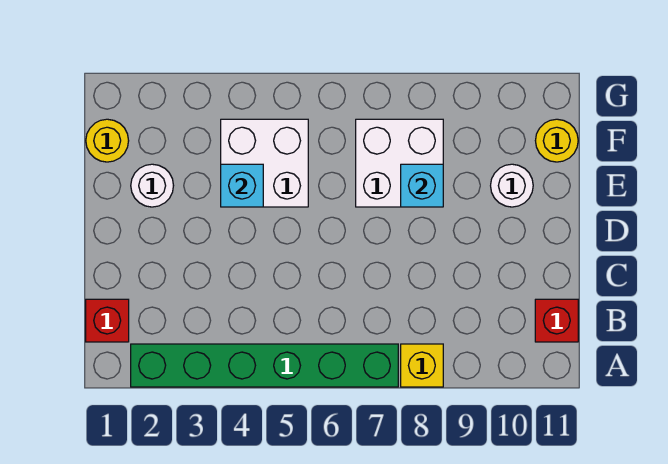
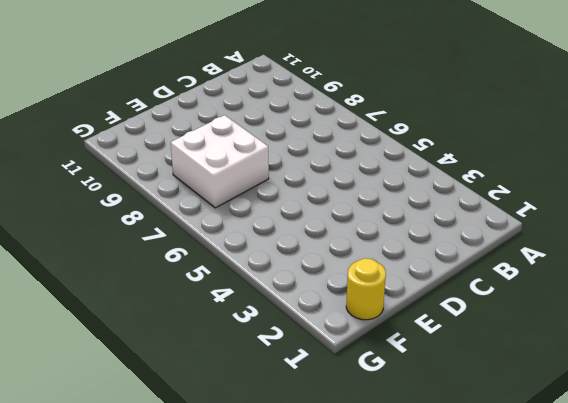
none -> green brick A2:A7 level 1
none -> yellow brick A8 level 1
none -> red brick B1 level 1

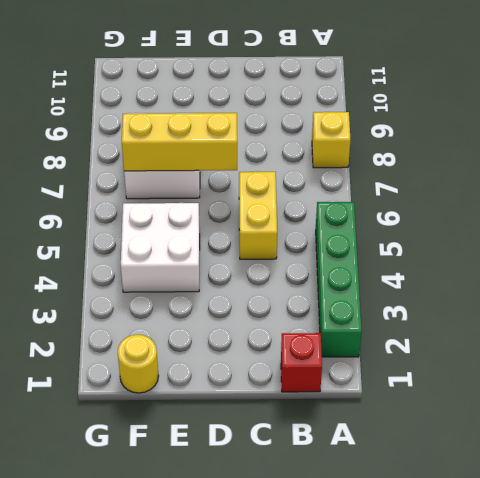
green brick A2:A5 level 1 -> green brick A2:A7 level 1
yellow brick C5:C6 level 1 -> none
yellow brick D7:F7 level 2 -> none
none -> red brick B11 level 1
none -> white round brick E2 level 1
none -> white round brick E10 level 1

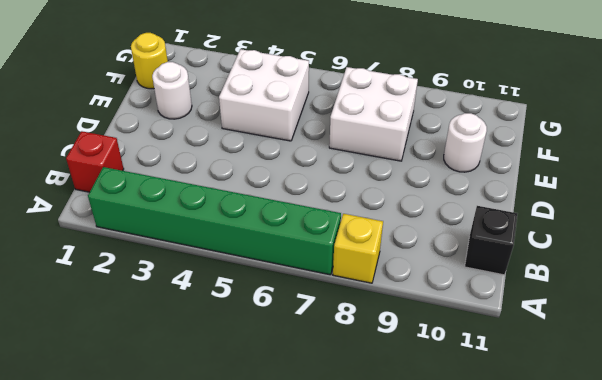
black brick B11 level 1 -> red brick B11 level 1
none -> yellow round brick F11 level 1
none -> cyan brick E4 level 2
none -> cyan brick E8 level 2

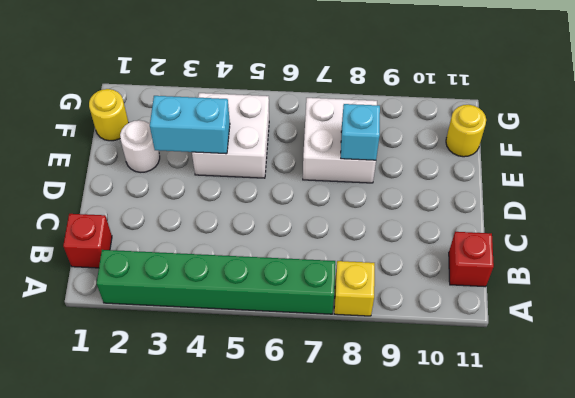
cyan brick E3:E4 level 2 -> cyan brick E4 level 2
none -> white round brick E10 level 1

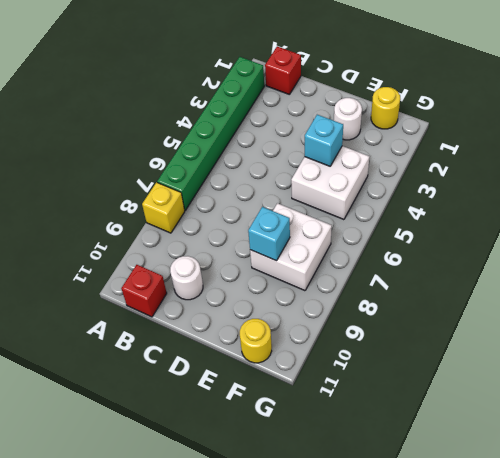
white round brick C10 level 1 -> white round brick E10 level 1

